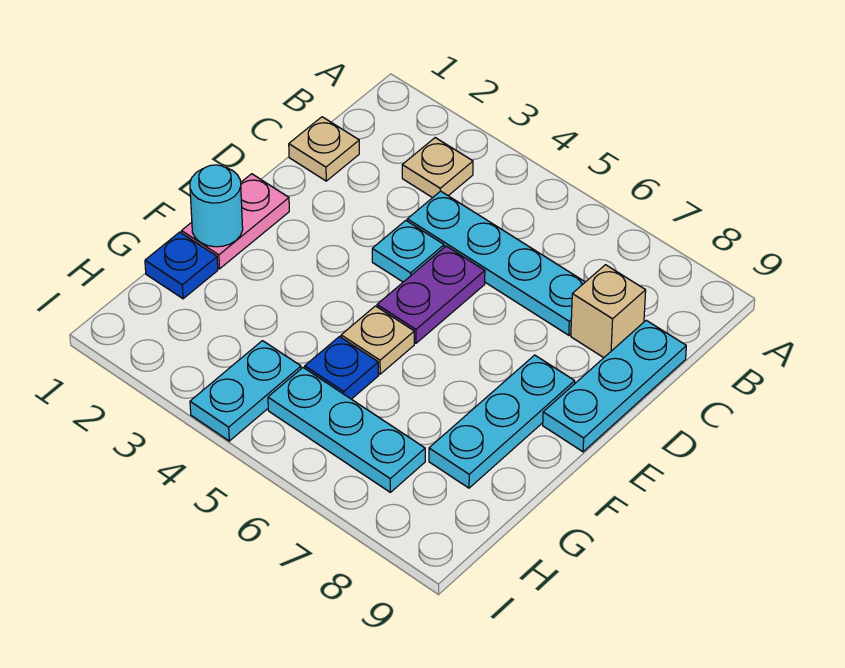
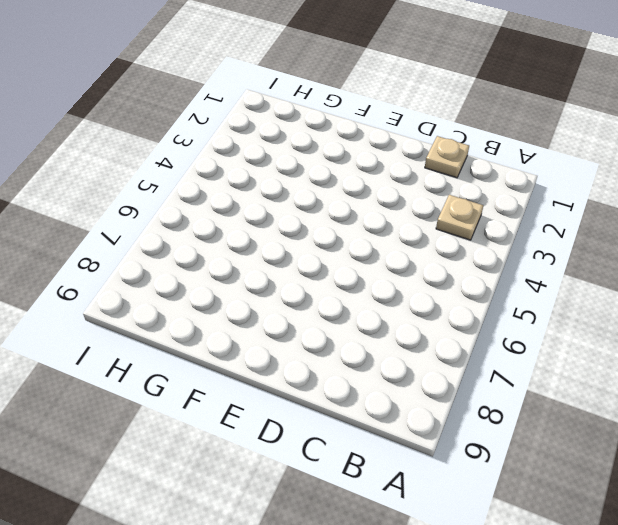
none -> cyan plate C4:C7 level 1
none -> tan brick C8 level 1
none -> cyan plate C9:E9 level 1

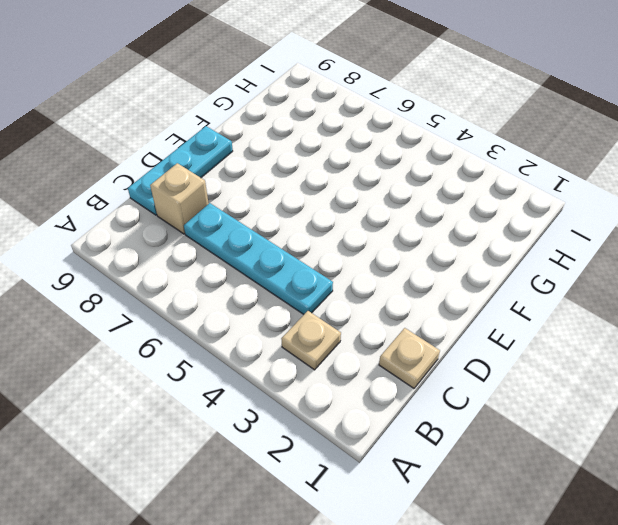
none -> cyan plate D4 level 1
none -> purple plate D5:E5 level 1
none -> pink plate E1:F1 level 1

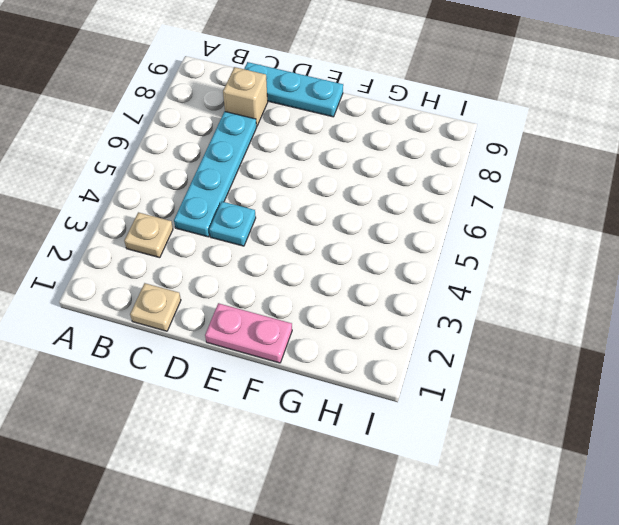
none -> purple plate D5:E5 level 1
none -> cyan plate E8:G8 level 1
none -> tan plate F5 level 1

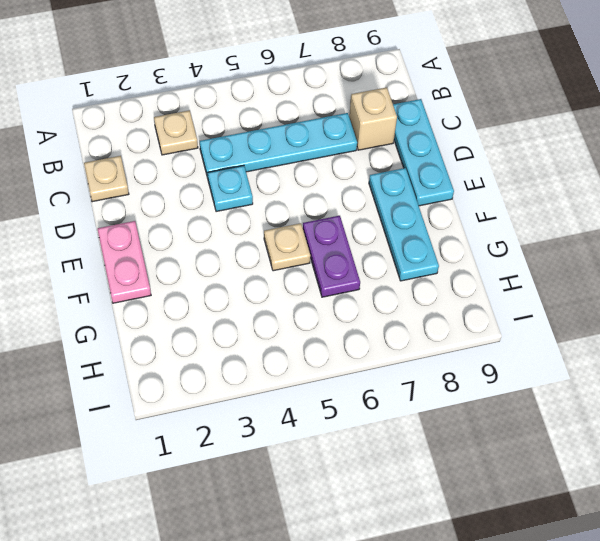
purple plate F6:G6 level 1 -> purple plate D5:E5 level 1
none -> blue plate G1 level 1
none -> blue plate G5 level 1
none -> cyan plate H4:I4 level 1

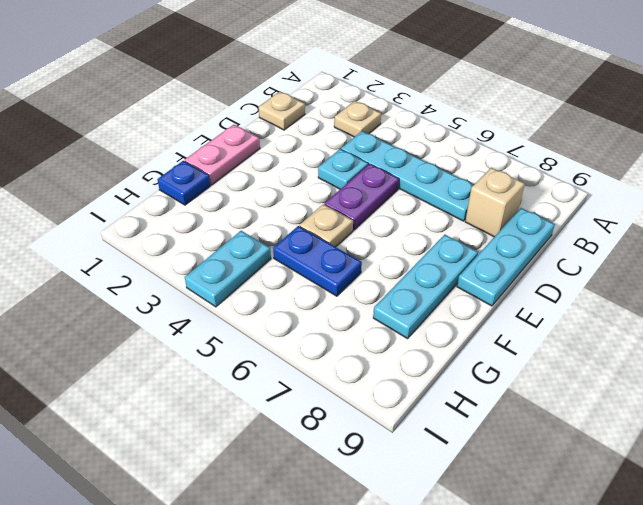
blue plate G5:G6 level 1 -> blue plate G5 level 1
none -> cyan plate H5:H7 level 1
none -> cyan round brick F1 level 2

